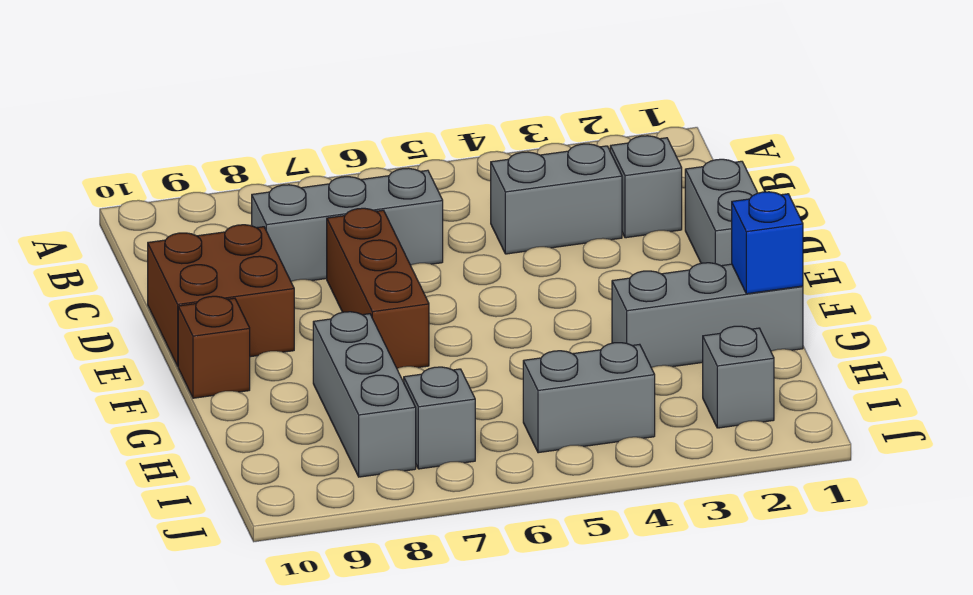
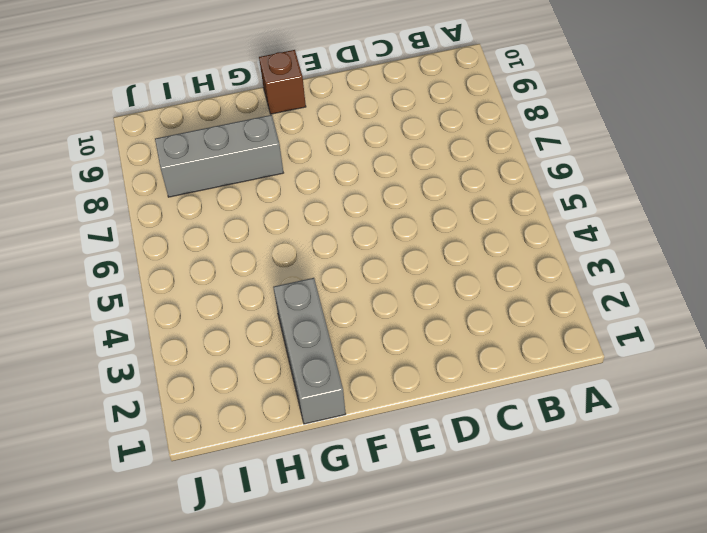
none -> grey brick C2 level 1
none -> grey brick C3:C4 level 1
none -> grey brick C6:C8 level 1

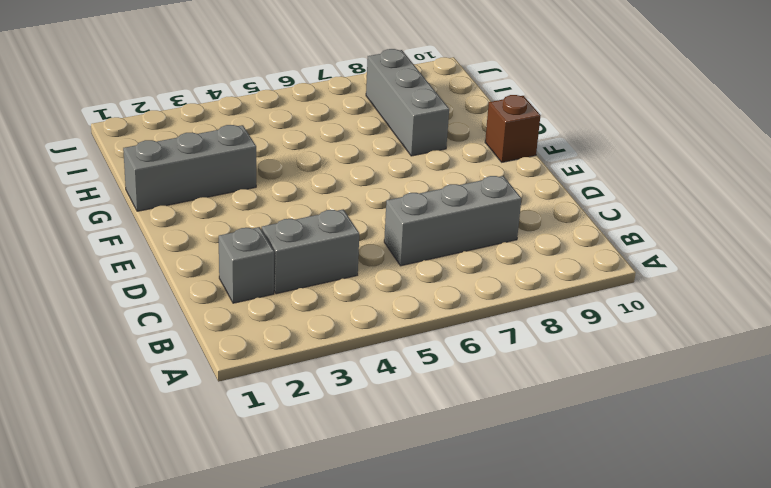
none -> grey brick D1:E1 level 1
none -> brown brick D7:F7 level 1
none -> brown brick D9:E10 level 1

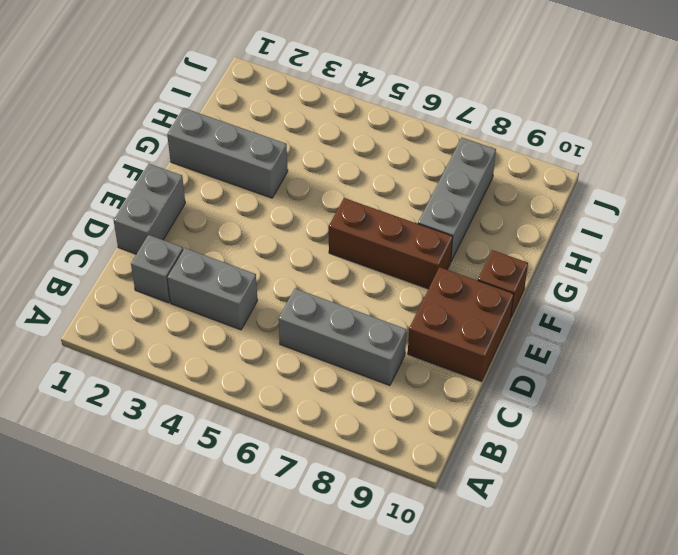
brown brick F6:F8 level 1 -> brown brick D7:F7 level 1
none -> grey brick I2 level 1
none -> grey brick I4:I5 level 1
none -> grey brick I7 level 1

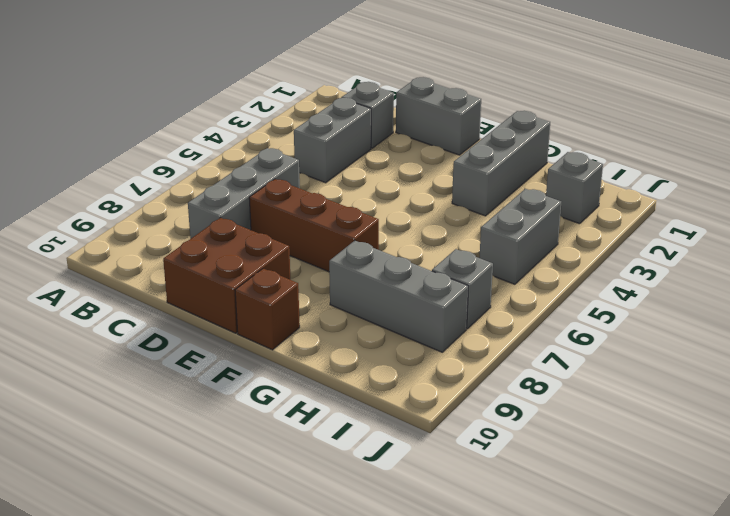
none -> blue brick G1 level 2

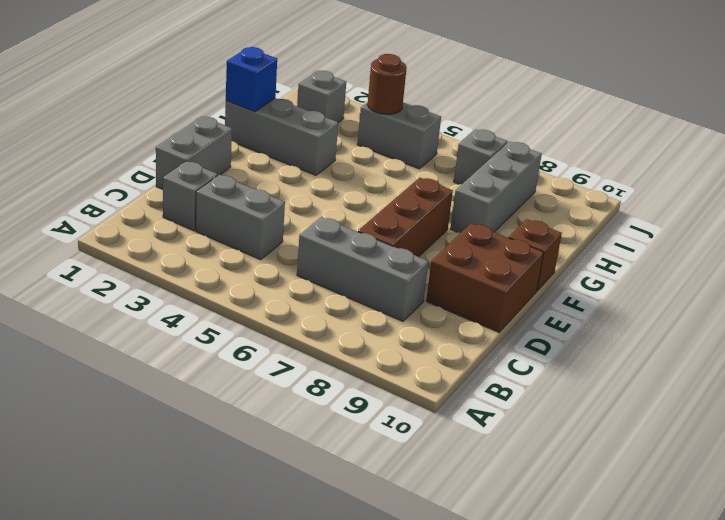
brown round brick I4 level 2 -> none

